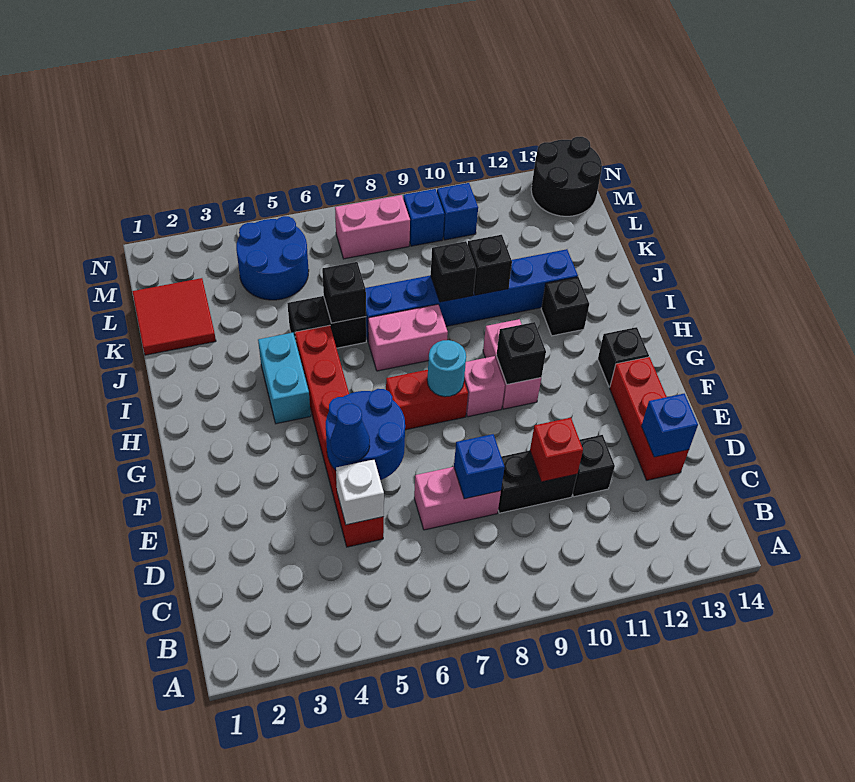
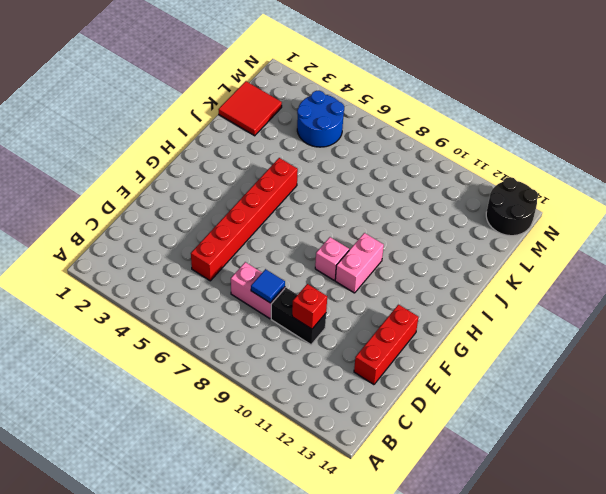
blue tile D8 level 2 -> blue brick D8 level 2
none -> black brick D11 level 1
none -> red brick G7:G8 level 1
none -> black brick G13 level 1
none -> cyan brick H4:I4 level 1

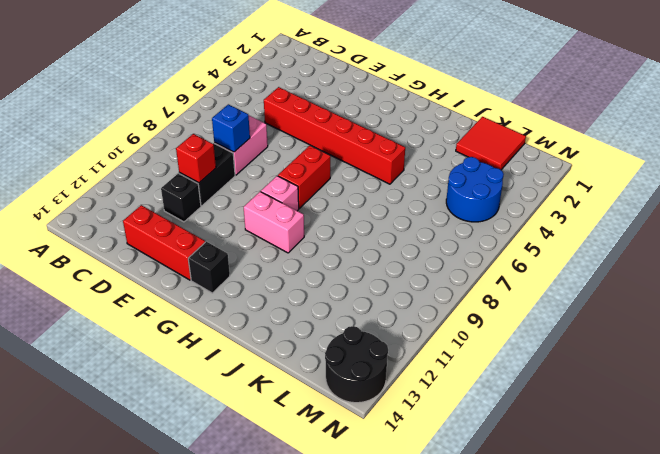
none -> cyan brick H4:I4 level 1
none -> pink brick I7:I8 level 1
none -> black brick I12 level 1
none -> black brick J5:J6 level 1

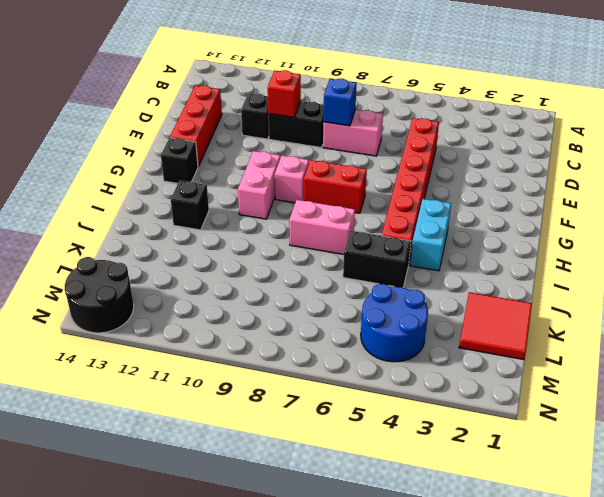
none -> blue brick J7:J12 level 1
none -> pink brick M7:M8 level 1
none -> blue brick M9 level 1
none -> blue brick M10 level 1

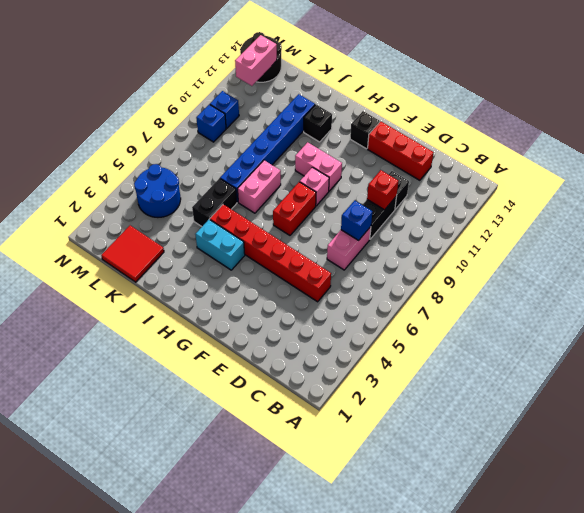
pink brick M12:M13 level 2 -> pink brick M7:M8 level 1
none -> white brick D5 level 2
none -> blue brick D13 level 2
none -> blue round brick E5:F6 level 2
none -> cyan round brick G8 level 2

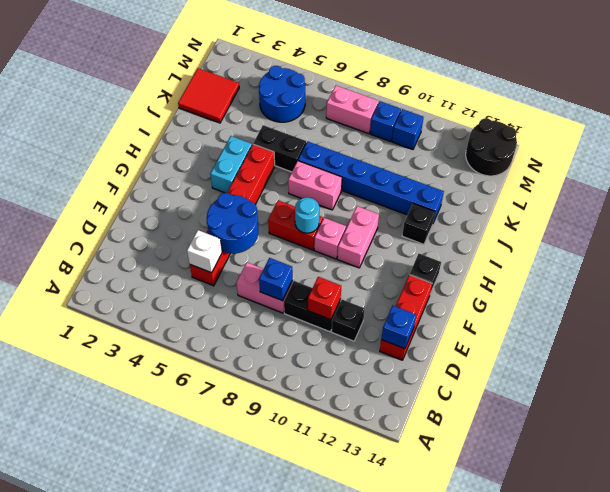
none -> black brick G10 level 2
none -> black brick J6 level 2
none -> black brick J9 level 2
none -> black brick J10 level 2

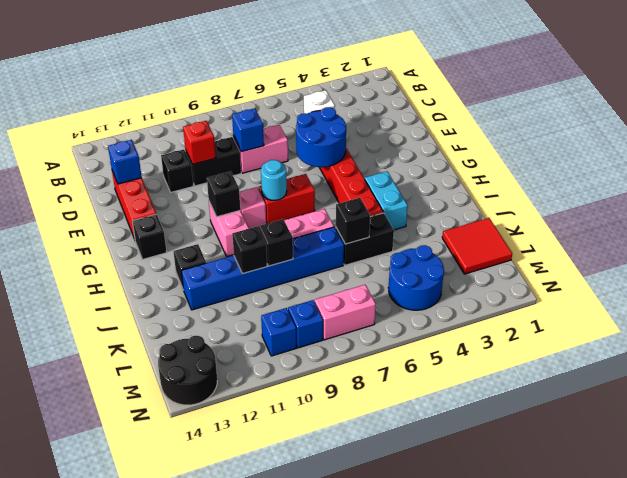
none -> blue cone E5 level 3

